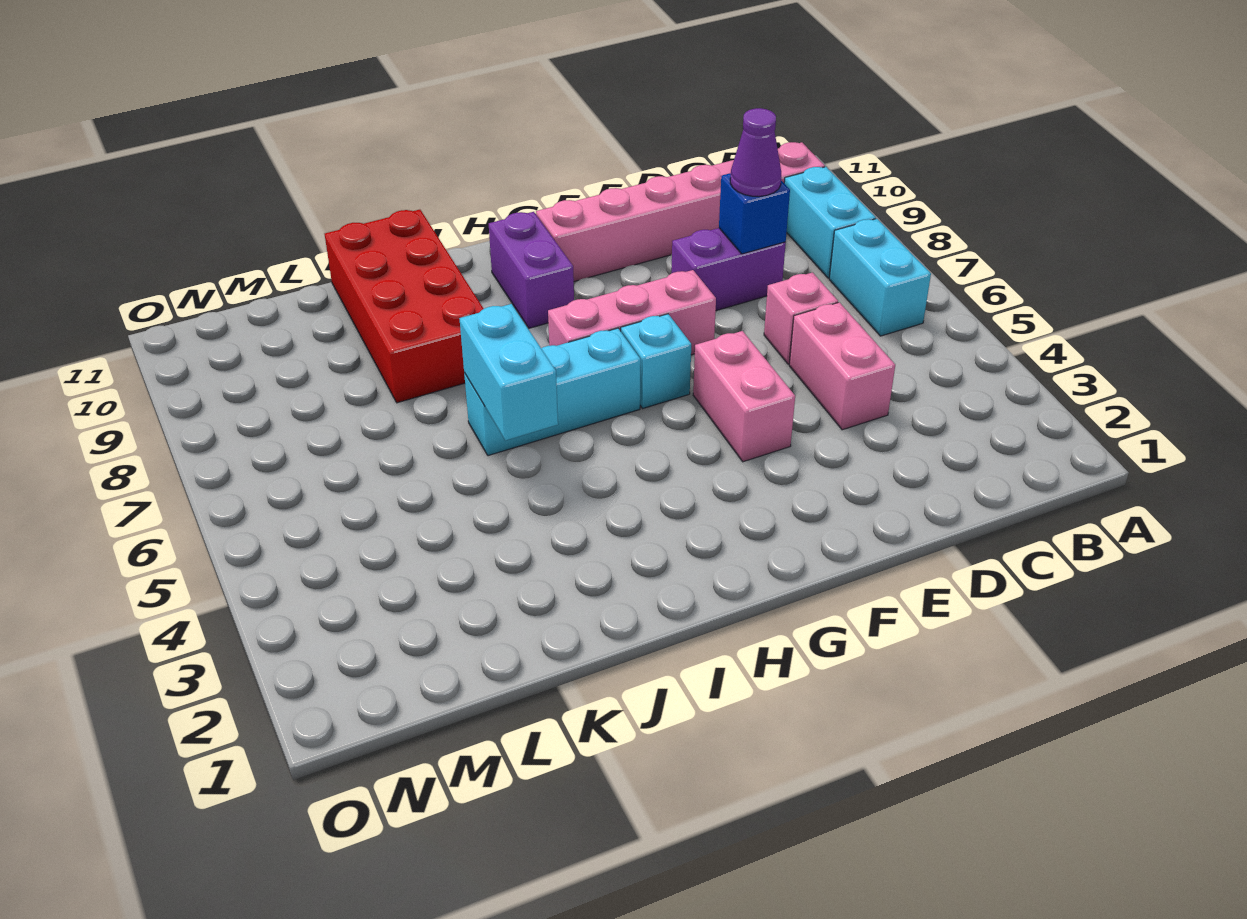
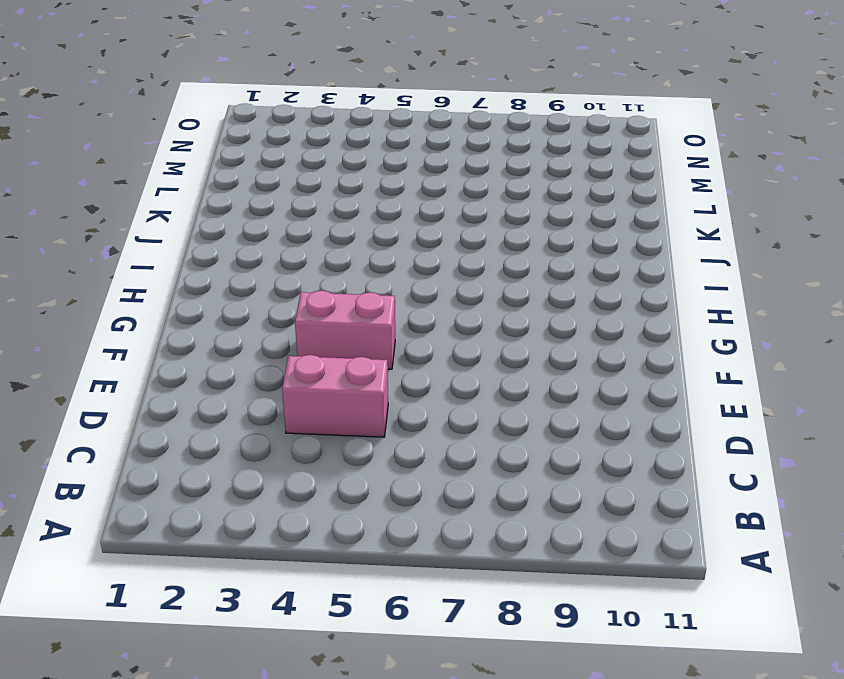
none -> cyan brick B6:B7 level 1
none -> cyan brick B8:B9 level 1
none -> pink brick B10:G10 level 1

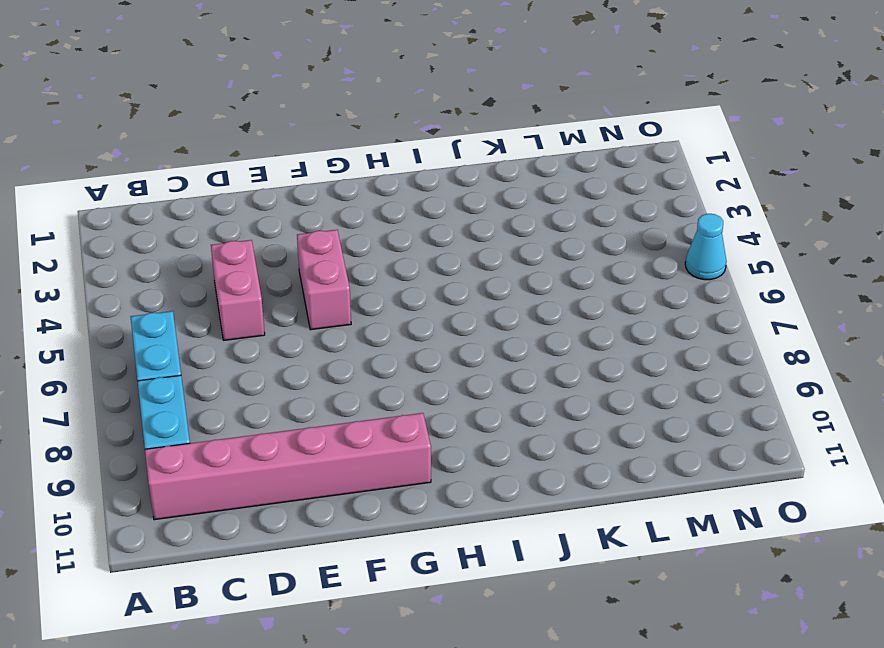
cyan cone O5 level 1 -> none
none -> pink brick D6 level 1
none -> purple brick D8:E8 level 1
none -> pink brick F7:H7 level 1

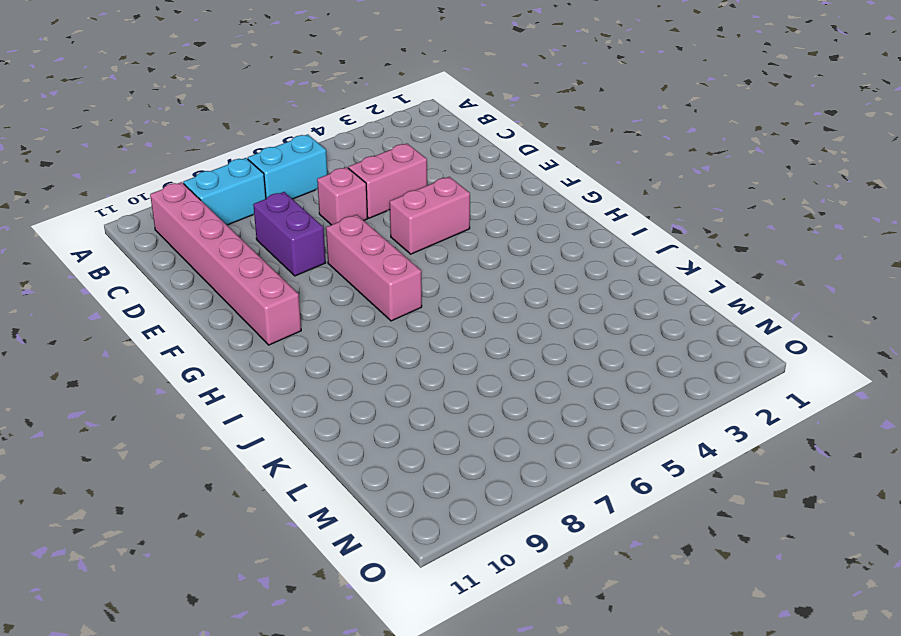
none -> cyan brick G6 level 1
none -> cyan brick H6:J6 level 1
none -> purple brick H9:H10 level 1

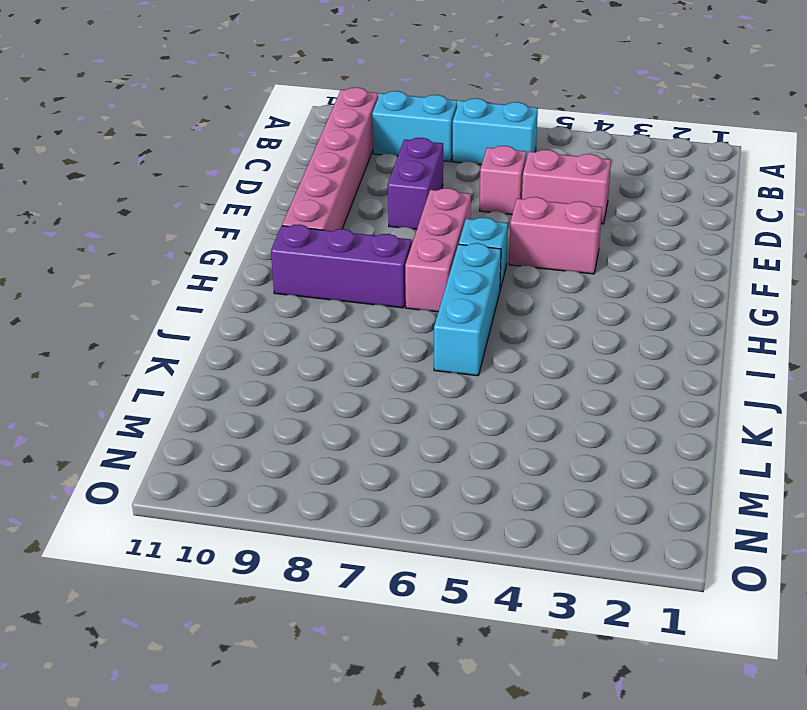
purple brick H8:H10 level 1 -> purple brick H9:H10 level 1
none -> red brick J8:K11 level 1
none -> blue brick D8 level 2
none -> cyan brick J5:J6 level 2

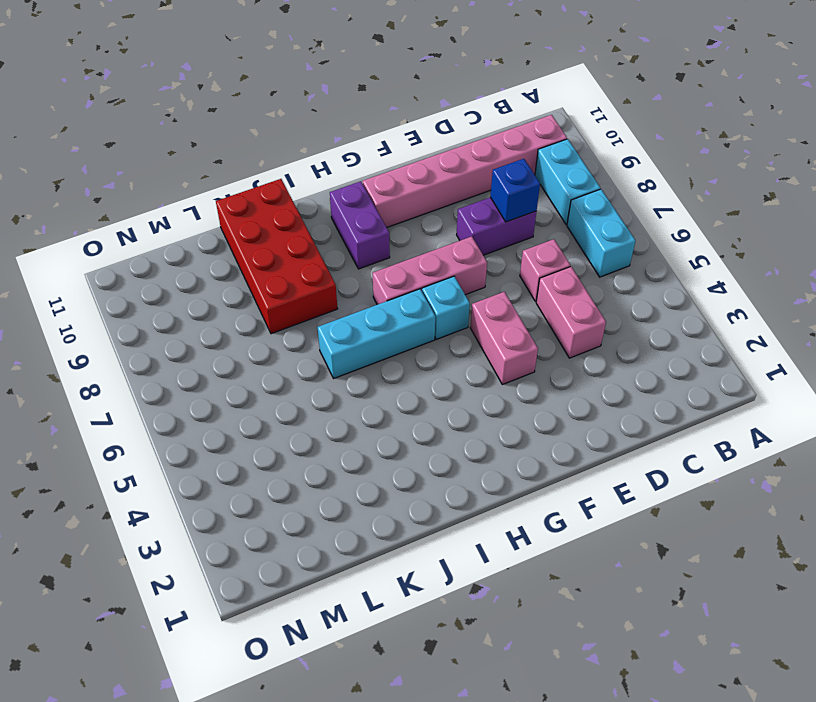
none -> cyan brick J5:J6 level 2
none -> purple cone D8 level 3

